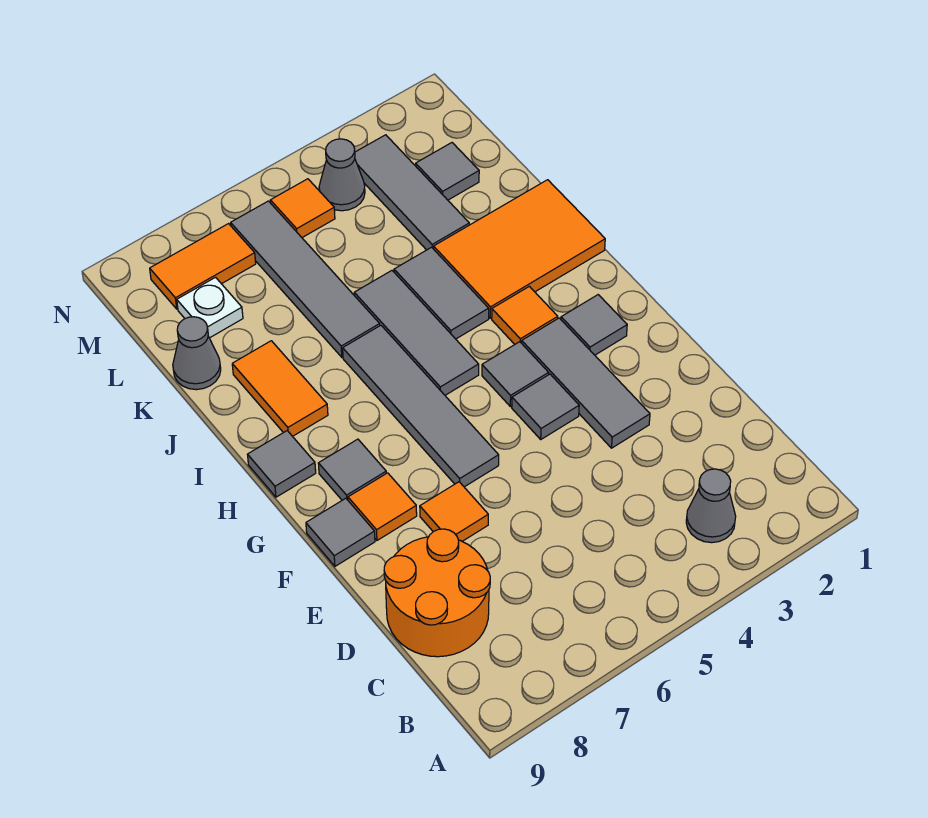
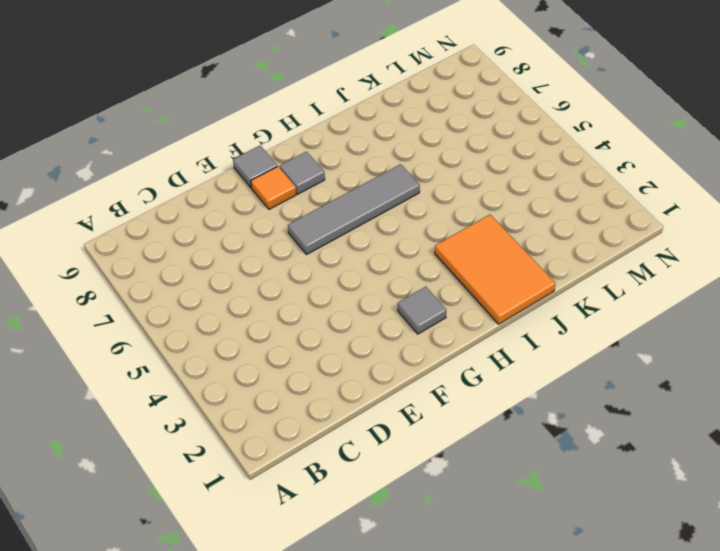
none -> grey cone B3 level 1
none -> orange round brick C8:D9 level 1
none -> grey tile E3:G3 level 1

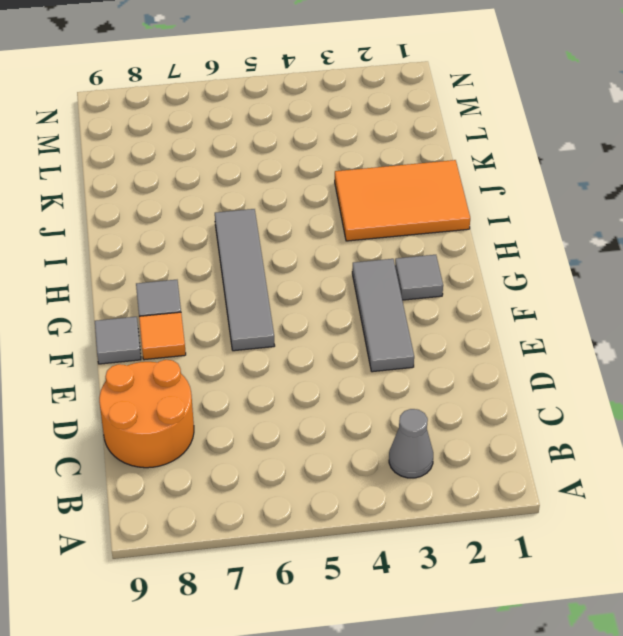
none -> orange tile E7 level 1
none -> grey tile F4 level 1
none -> grey tile G4 level 1

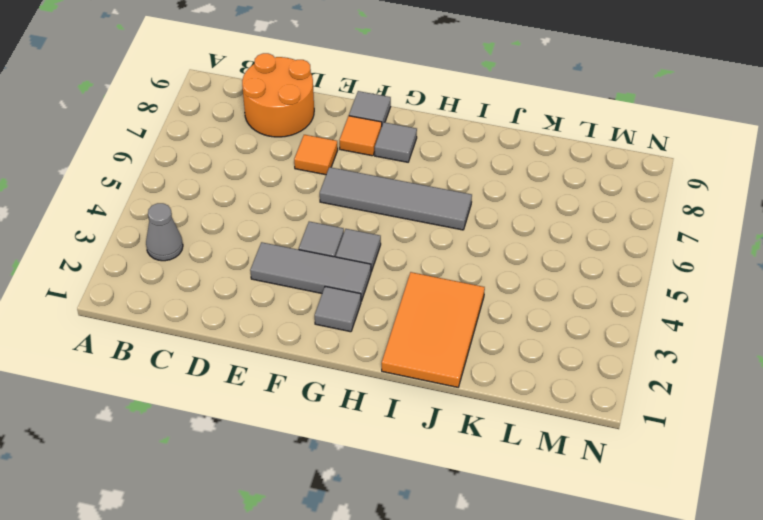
none -> orange tile H3 level 1
none -> grey tile H5:J5 level 1
none -> grey tile H9 level 1

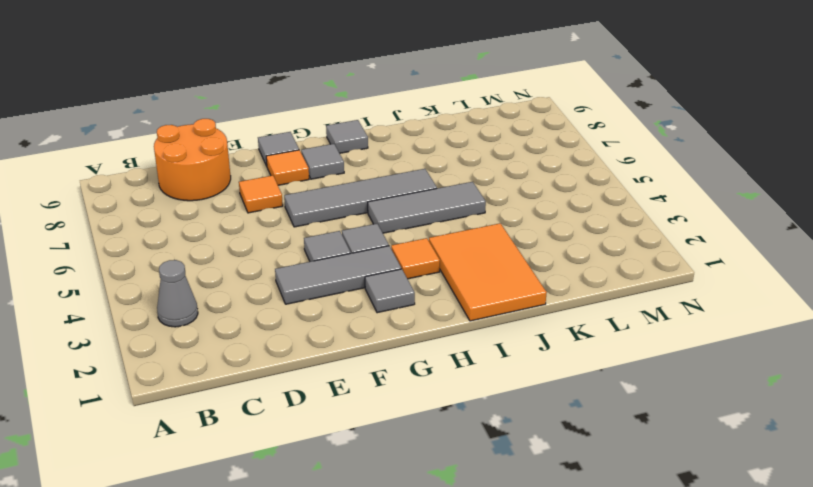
none -> grey tile I4:J4 level 1
none -> orange tile I8:J8 level 1
none -> grey tile J6:M6 level 1

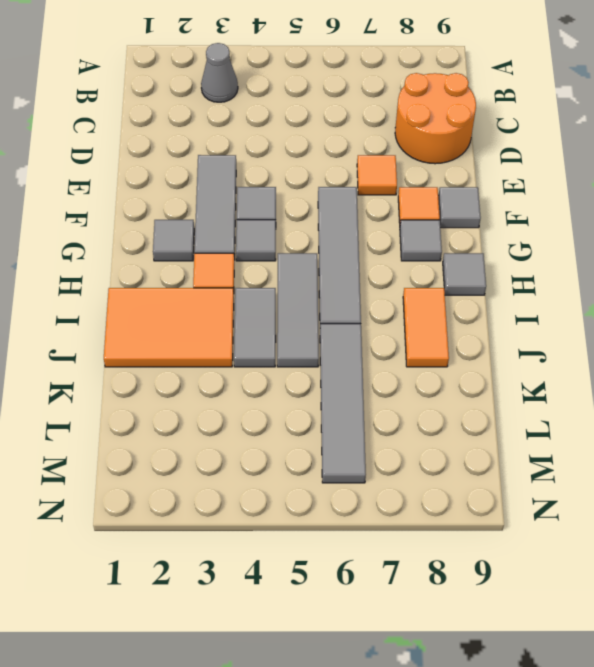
none -> grey tile K3:M3 level 1
none -> grey cone K9 level 1
none -> grey tile L2 level 1

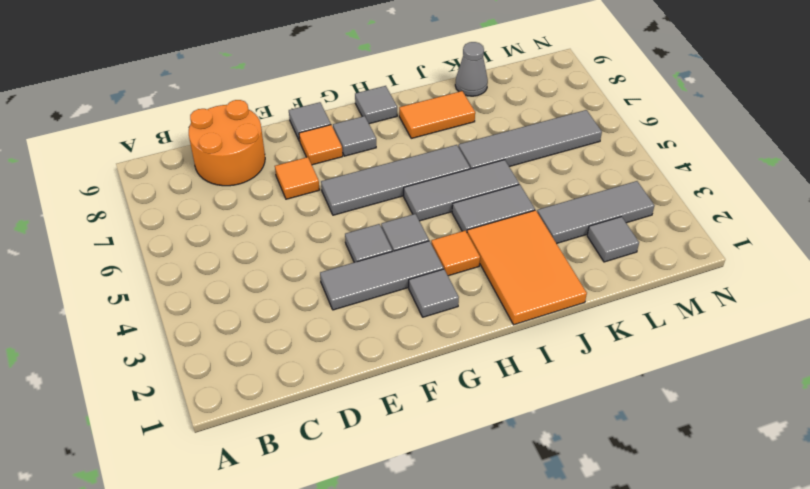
none -> grey cone B3 level 1
none -> white plate L8 level 1
none -> grey cone M4 level 1

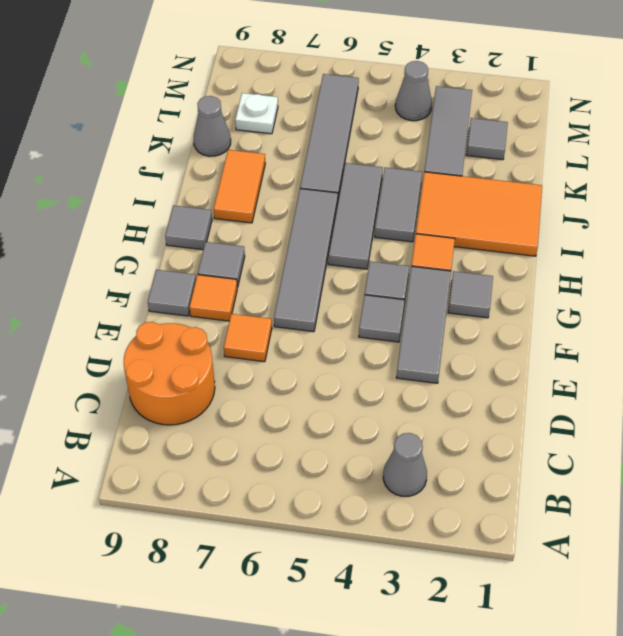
none -> orange tile M5 level 1
none -> orange tile M7:M8 level 1

